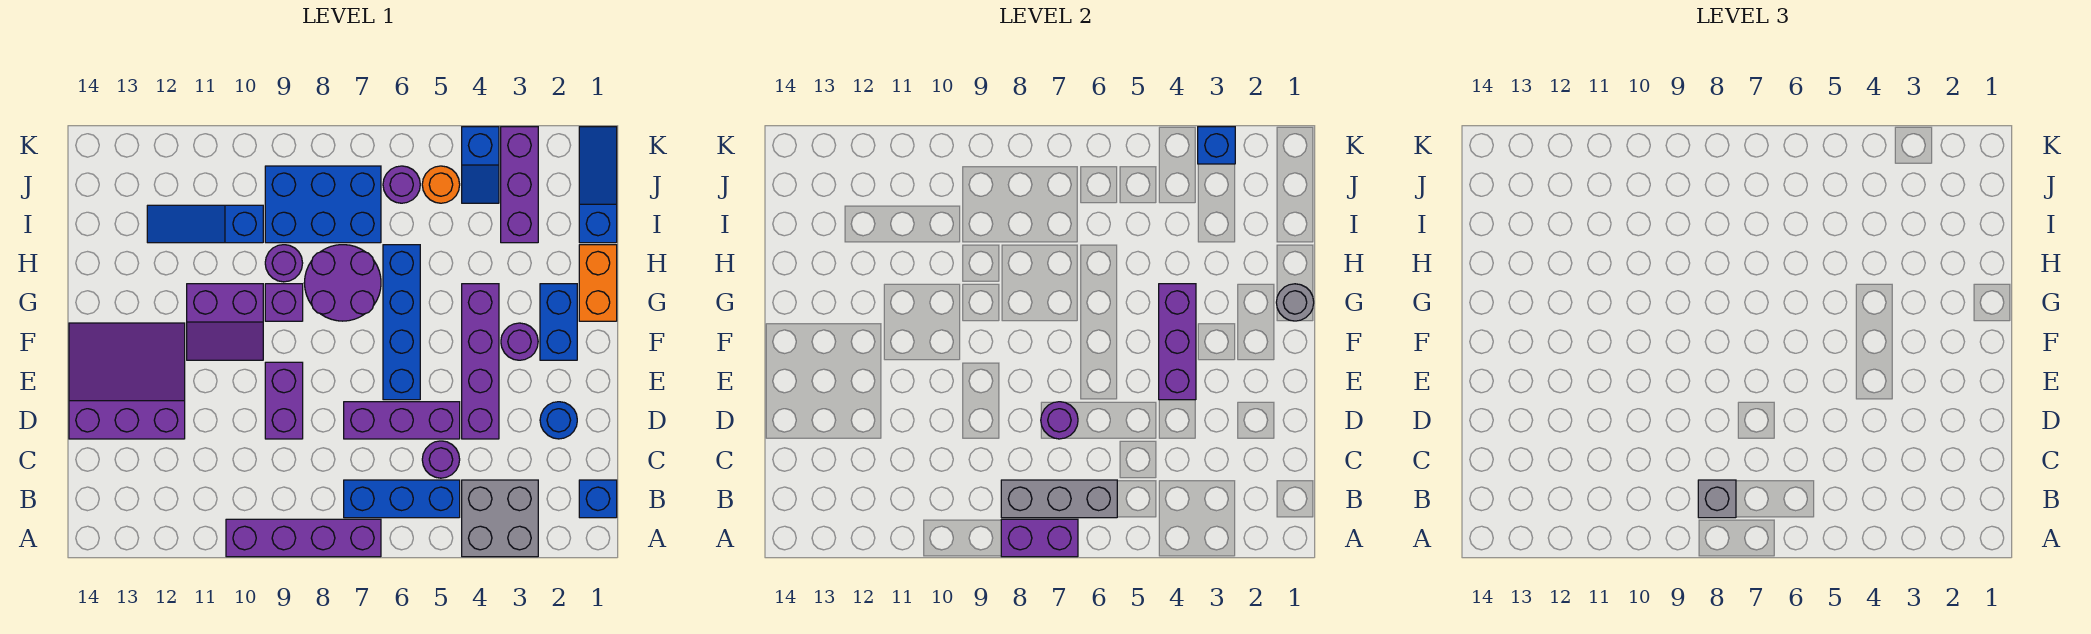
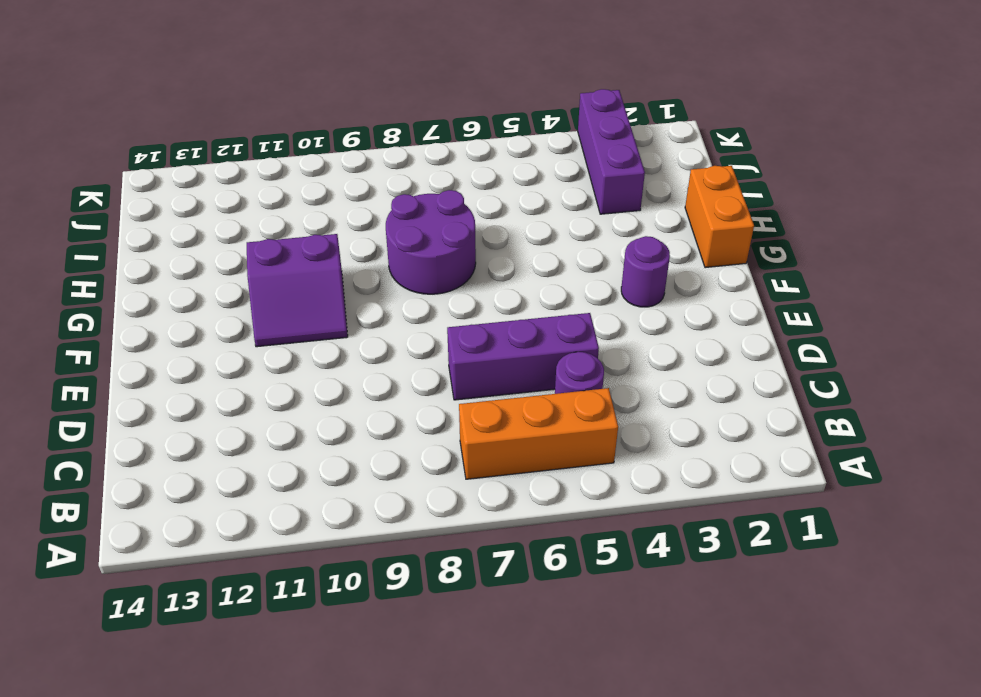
orange brick B5:B7 level 1 -> blue brick B5:B7 level 1
none -> grey brick A3:B4 level 1
none -> purple brick A7:A10 level 1
none -> blue brick B1 level 1
none -> blue round brick D2 level 1

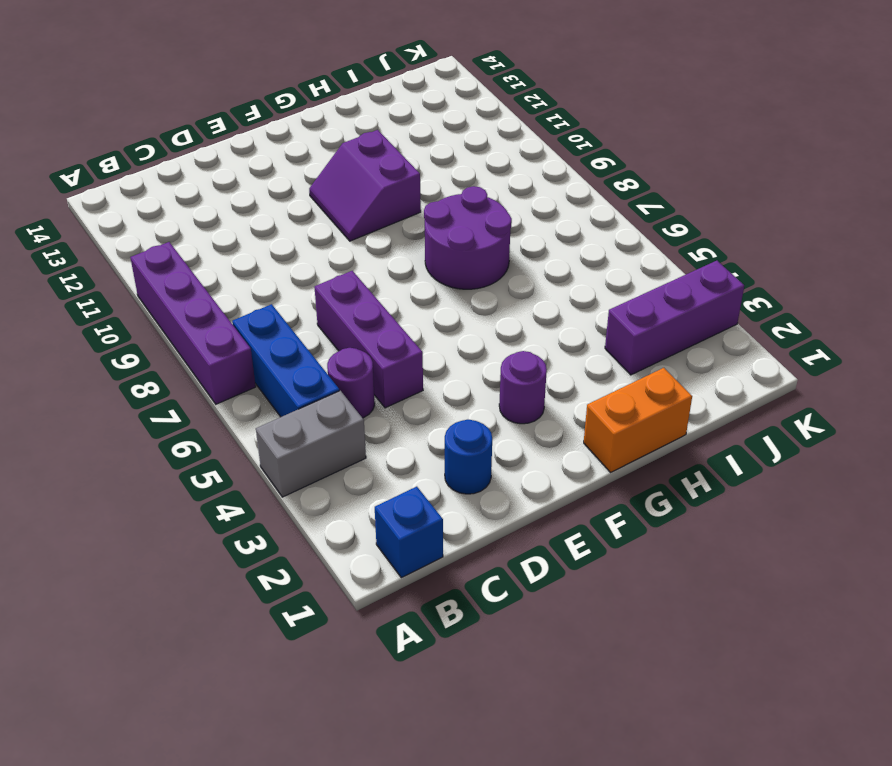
grey brick A4:B4 level 1 -> grey brick A3:B4 level 1
none -> purple brick D4:G4 level 1
none -> purple brick D9:E9 level 1
none -> purple slope D12:F14 level 1 top D
none -> blue brick E6:H6 level 1

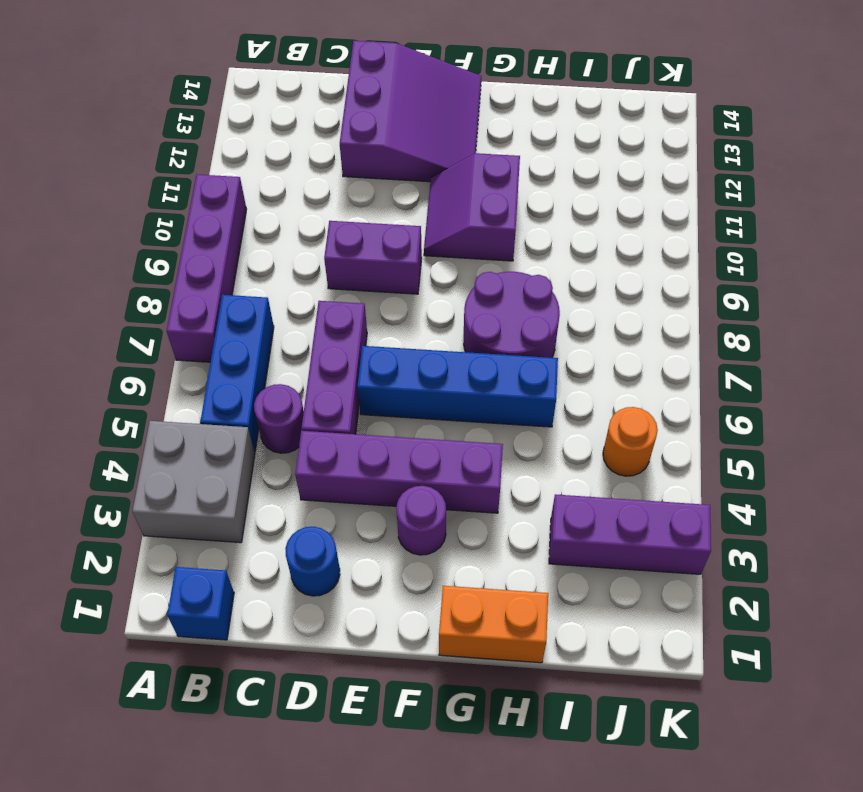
none -> blue brick F2:G2 level 1
none -> purple brick G9 level 1
none -> purple round brick H9 level 1
none -> blue slope I1:K1 level 1 top I

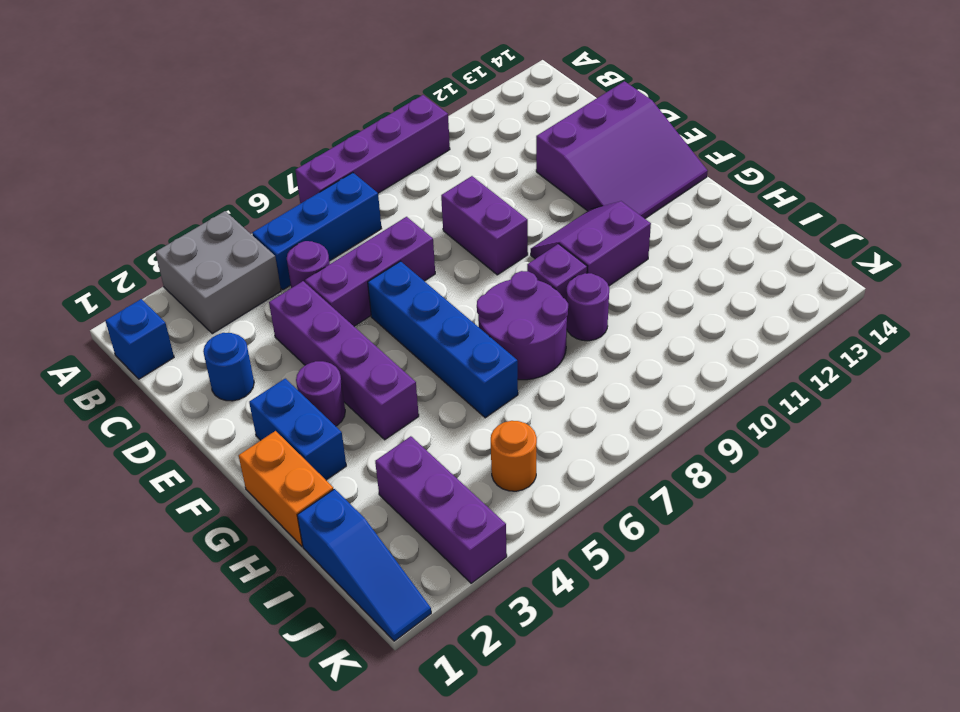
none -> blue brick I7:J9 level 1
none -> blue slope I10:I12 level 1 top 10
none -> blue slope J4:K4 level 1 top K
none -> purple round brick J6 level 1

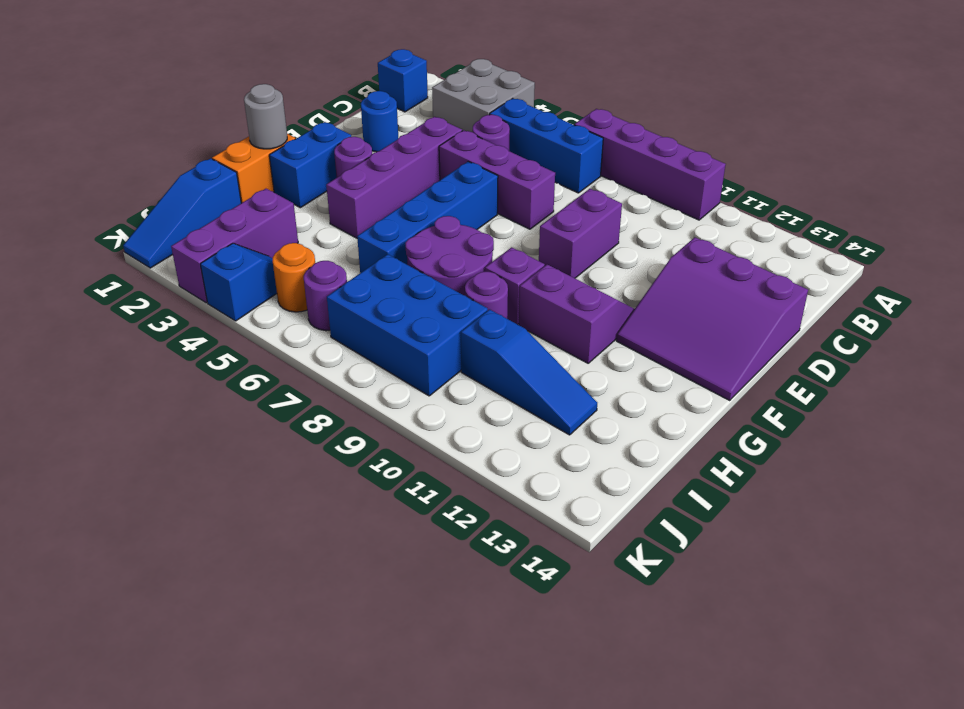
none -> purple brick A7:A8 level 2
none -> grey brick B6:B8 level 2
none -> purple round brick D7 level 2
none -> purple brick E4:G4 level 2

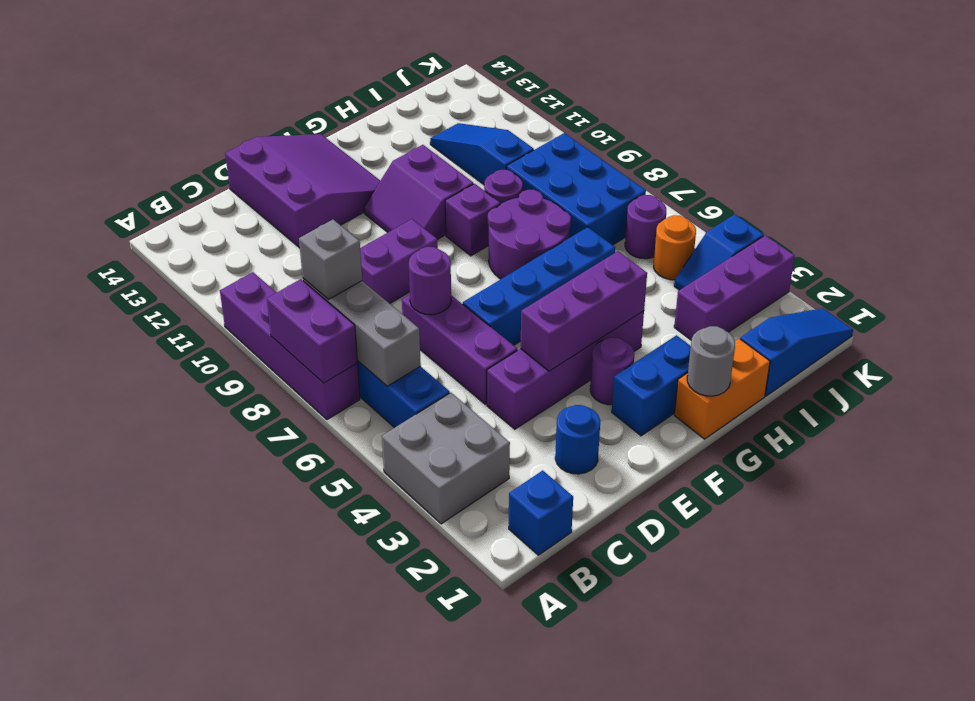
none -> purple round brick C5 level 1
none -> blue brick K3 level 2

